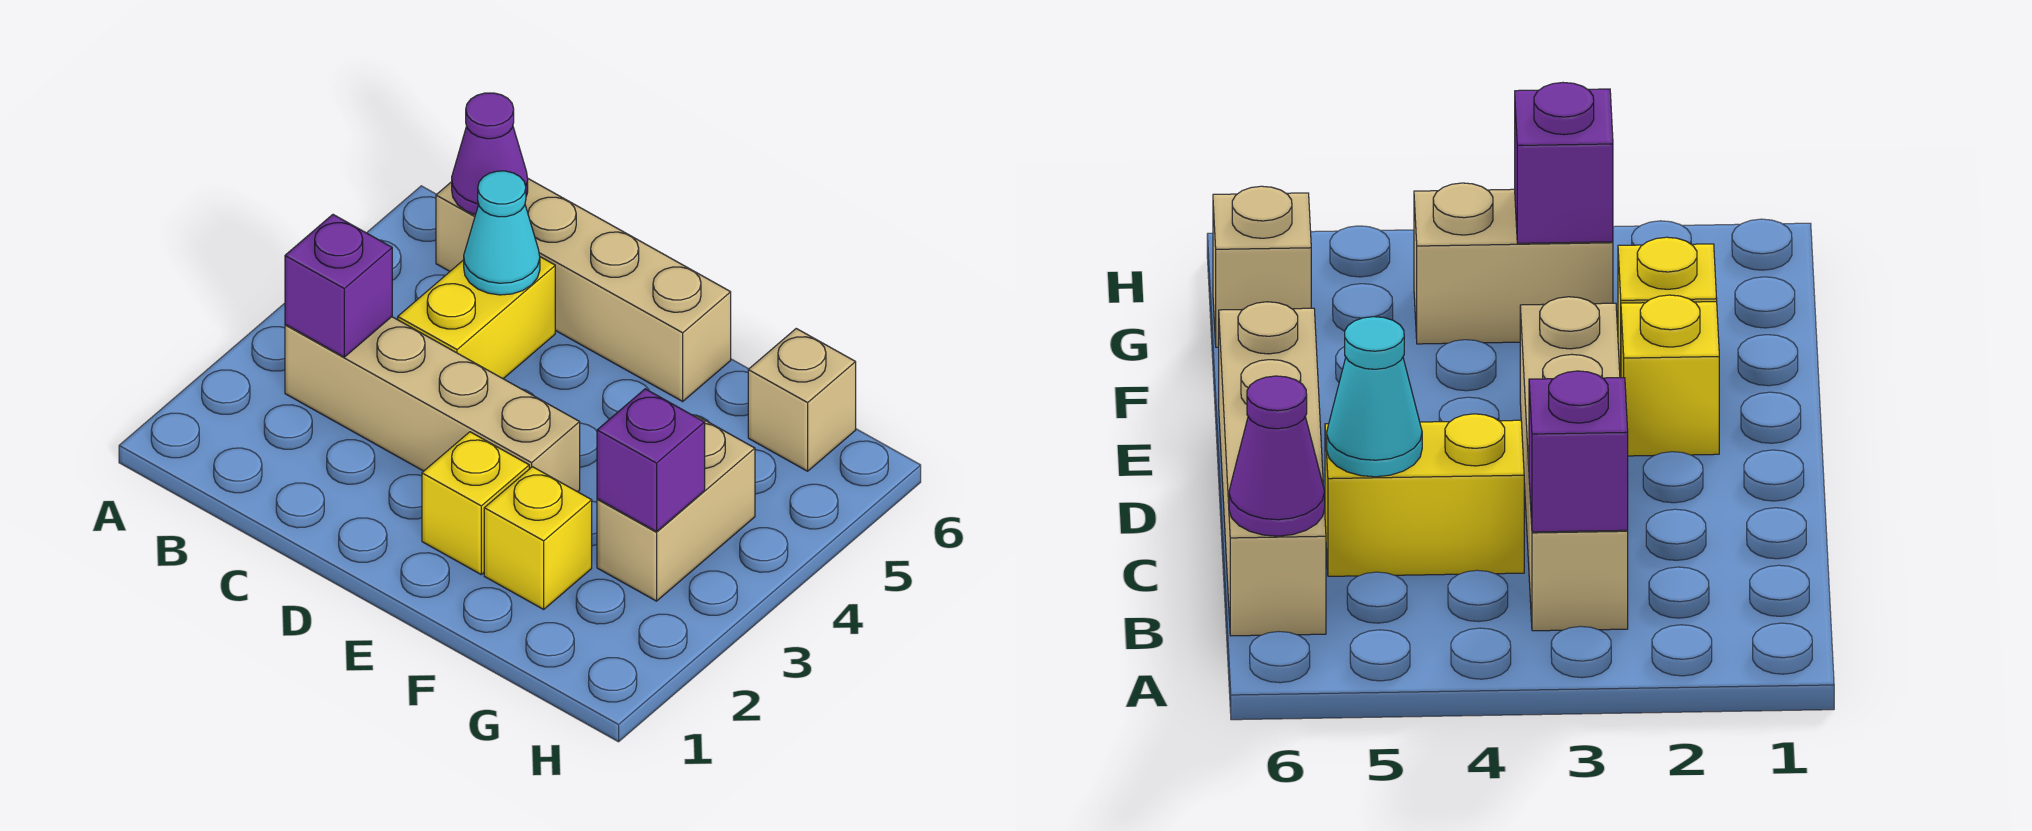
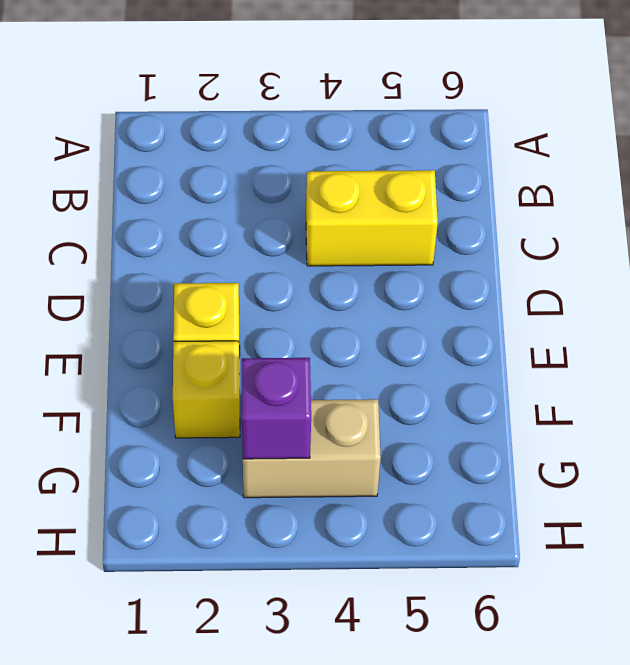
none -> tan brick B3:E3 level 1
none -> tan brick B6:E6 level 1

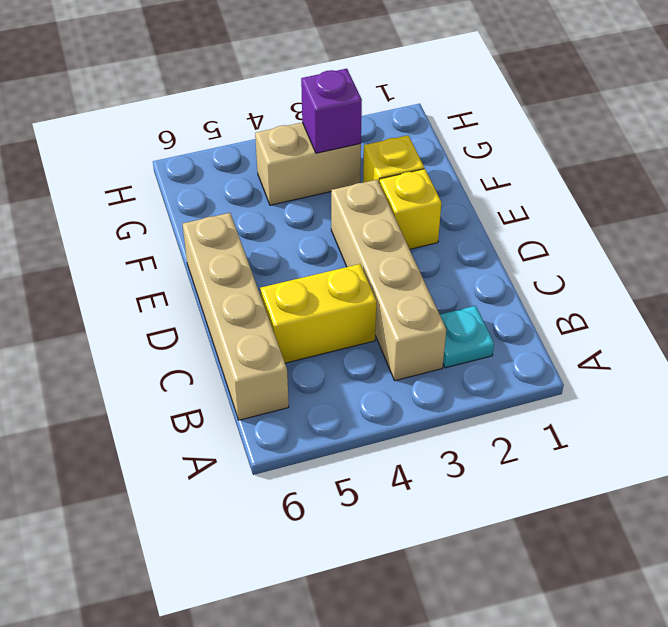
cyan plate B2 level 1 -> none
none -> tan brick G6 level 1
none -> purple brick B3 level 2

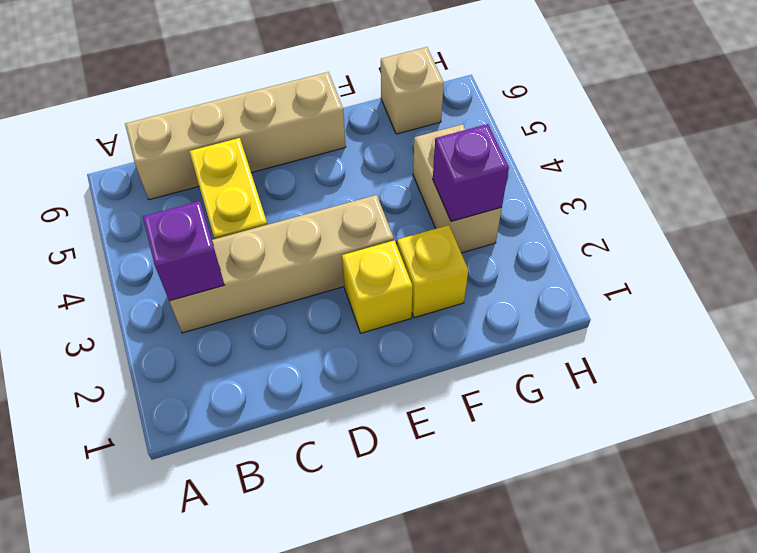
none -> purple cone B6 level 2
none -> cyan cone C5 level 2

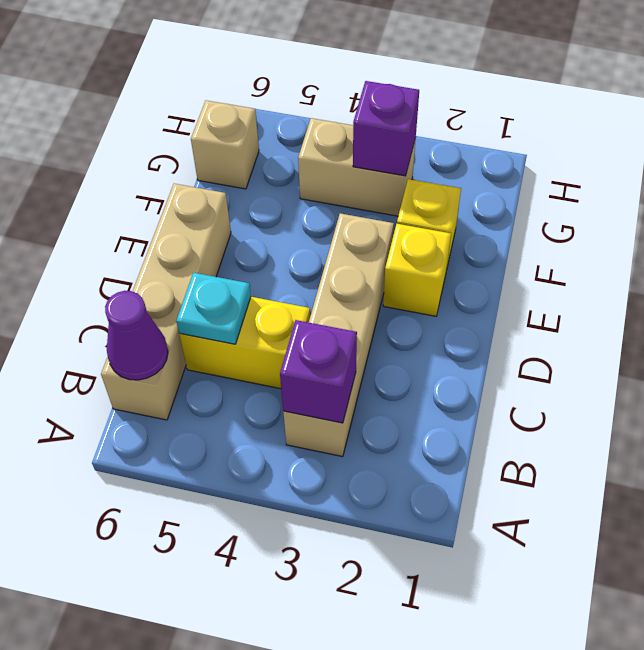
cyan plate C5 level 2 -> cyan cone C5 level 2

